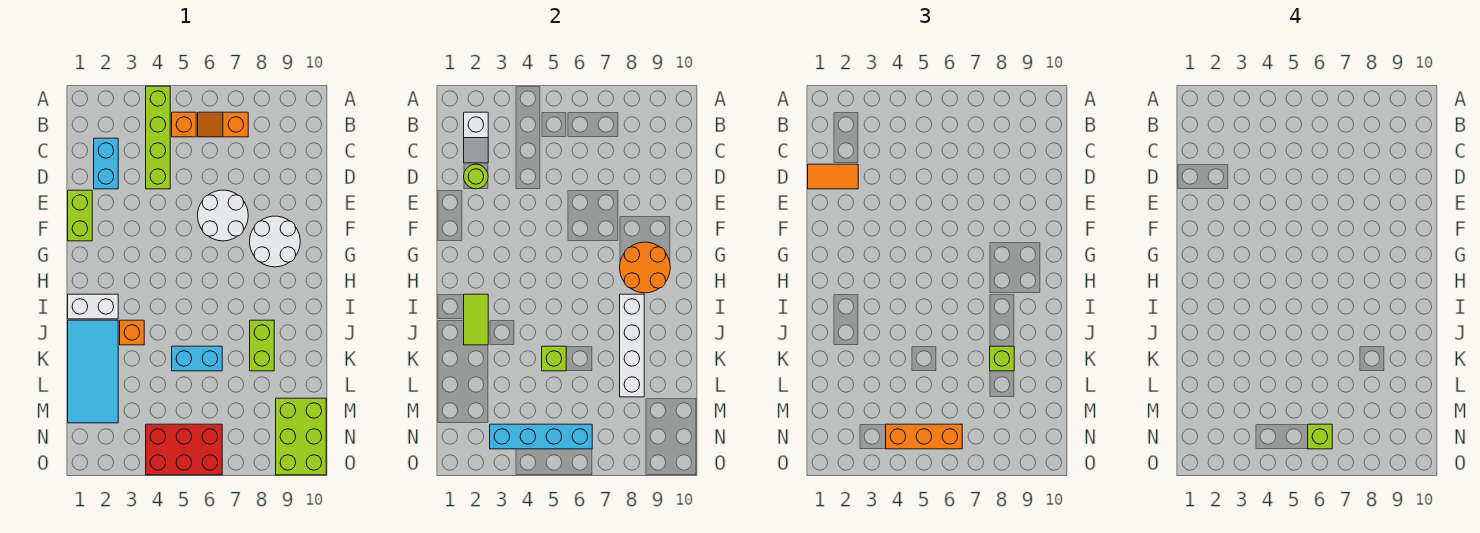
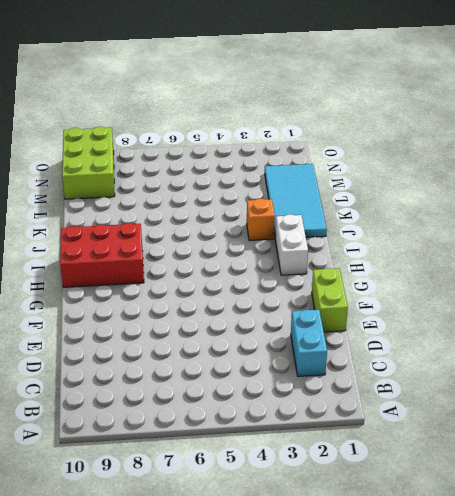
white brick H2:I2 level 1 -> white brick I1:I2 level 1
red brick H8:I10 level 1 -> red brick N4:O6 level 1
none -> lime brick A4:D4 level 1
none -> orange brick B5 level 1
none -> orange slope B6:B7 level 1 top 7

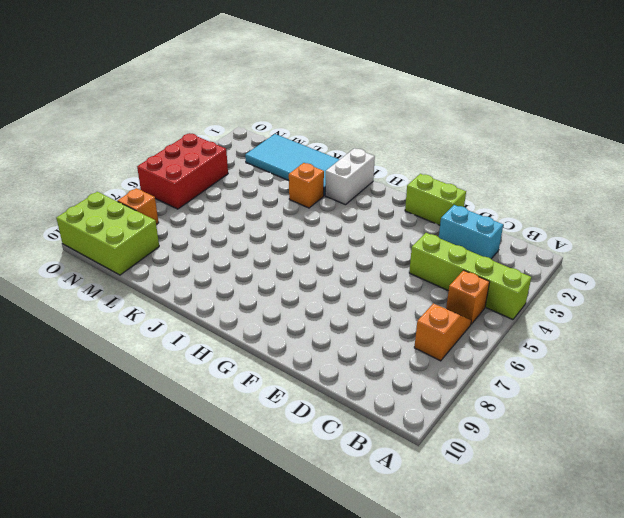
orange brick N8 level 1 -> none
none -> white round brick E6:F7 level 1
none -> white round brick F8:G9 level 1
none -> lime brick J8:K8 level 1

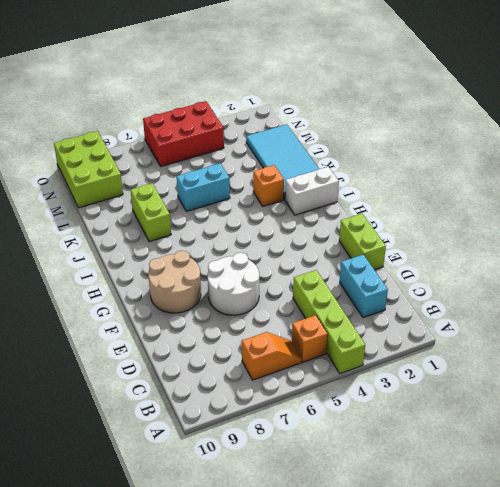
tan round brick F8:G9 level 1 -> white round brick F8:G9 level 1
none -> white slope B2:C2 level 2 top B
none -> lime round brick D2 level 2
none -> orange round brick G8:H9 level 2

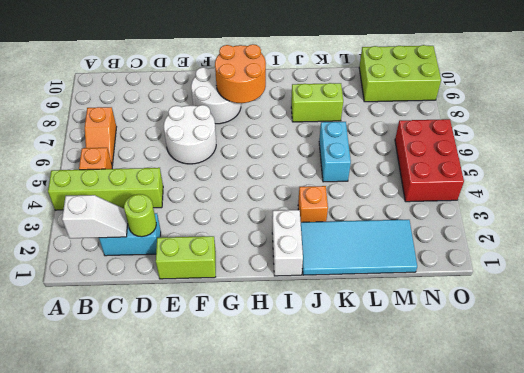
none -> lime tile I2:J2 level 2
none -> white brick I8:L8 level 2
none -> lime brick K5 level 2

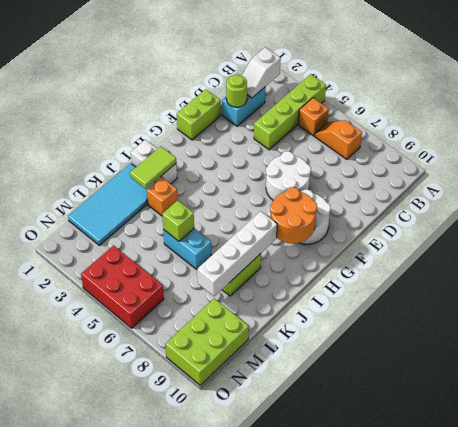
none -> cyan brick N3:N6 level 2
none -> orange tile D1:D2 level 3
none -> lime brick K8 level 3

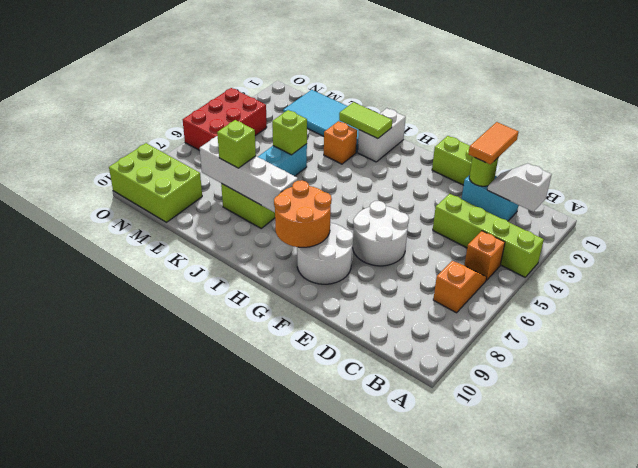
none -> cyan brick N3:N6 level 2
none -> orange brick N4:N6 level 3
none -> lime brick N6 level 4

